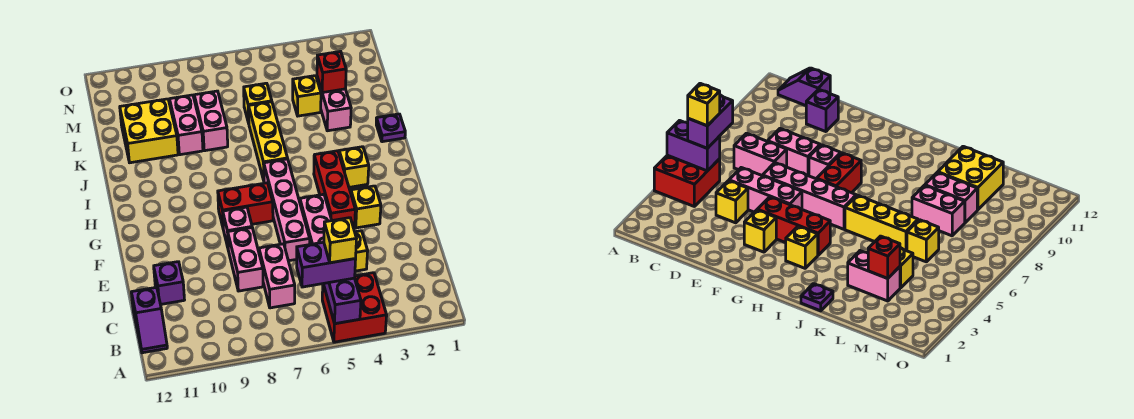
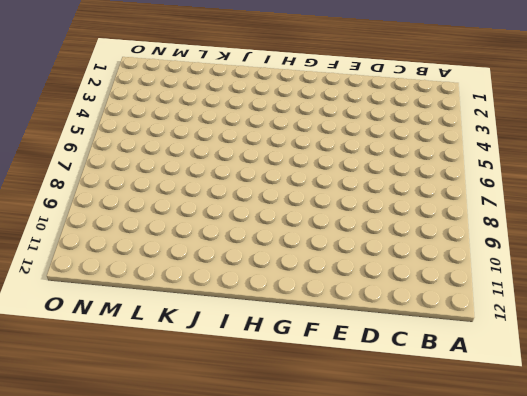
none -> red brick A4:B5 level 1
none -> purple slope B12:C12 level 1 top C
none -> pink brick C7:D7 level 1

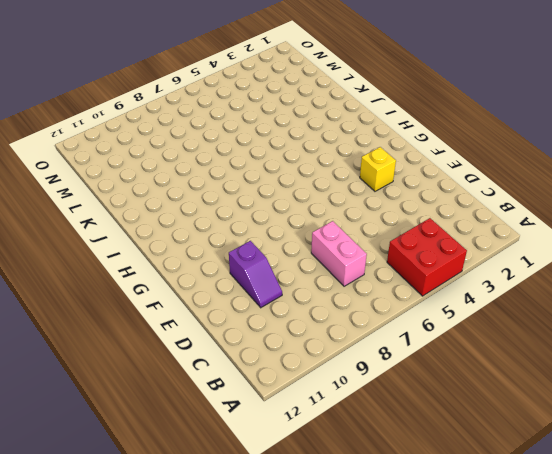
purple slope D10:E10 level 1 top E -> purple slope B12:C12 level 1 top C
none -> yellow brick D4 level 1
none -> pink brick D5:F5 level 1
none -> pink brick D8:E8 level 1

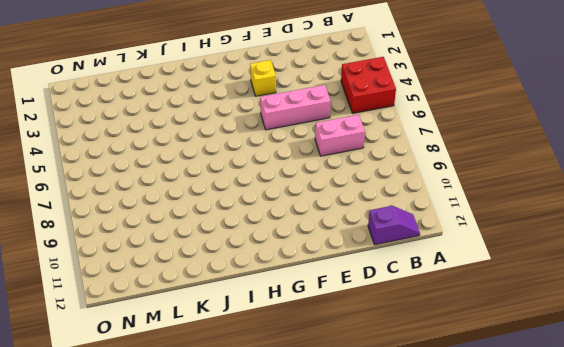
none -> yellow brick D4 level 1
none -> pink brick D8:E8 level 1
none -> purple brick D11 level 1

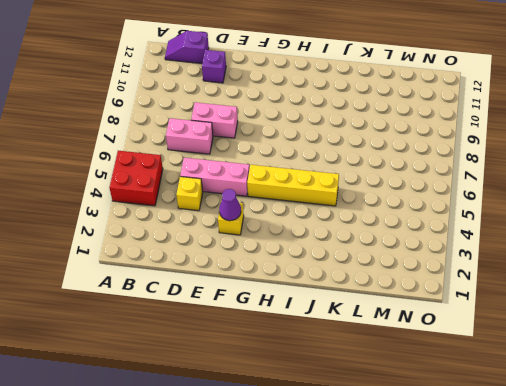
purple cone F3 level 2 -> none
yellow brick G5:J5 level 1 -> none
none -> pink brick E6:H6 level 1
none -> red brick F4:H4 level 1
none -> pink brick F8 level 1

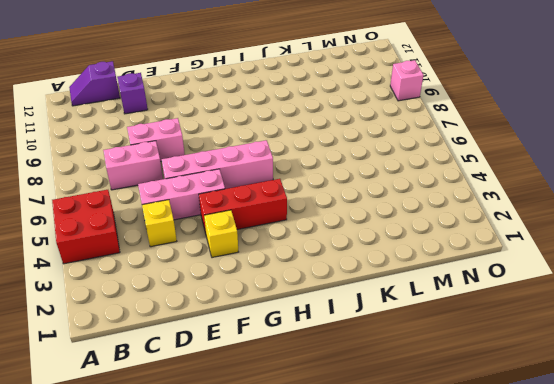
pink brick O9 level 1 -> pink brick F8 level 1
none -> red brick G7:G8 level 1
none -> yellow brick H3 level 1
none -> yellow brick I6:K6 level 1

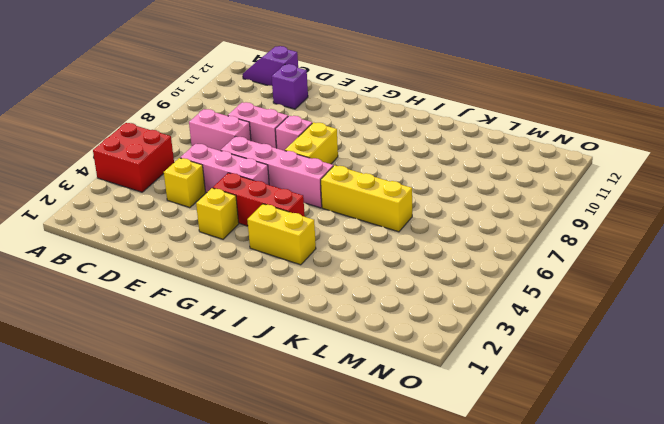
yellow brick G7:G8 level 1 -> red brick G7:G8 level 1
yellow brick H3:I3 level 1 -> yellow brick H3 level 1
none -> purple plate J1 level 1
none -> pink brick K3:L3 level 1
none -> pink brick K8:L8 level 1

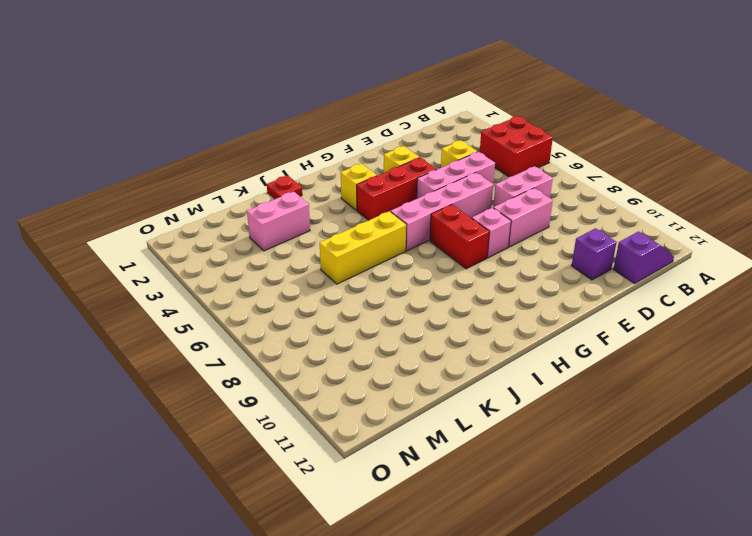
red plate J1 level 1 -> purple plate J1 level 1
none -> pink brick K8:L8 level 1
none -> pink brick K9:L9 level 1
none -> yellow brick K10:L11 level 1

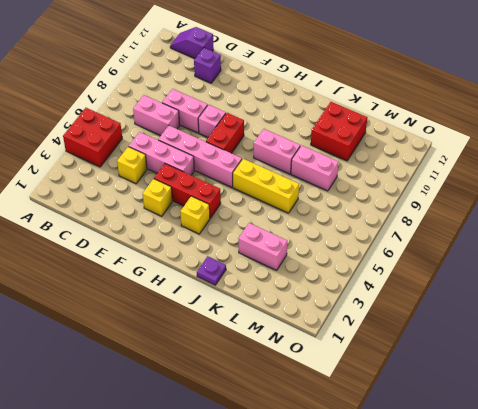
pink brick I8:J8 level 1 -> pink brick K9:L9 level 1
red brick K10:L11 level 1 -> yellow brick K10:L11 level 1
none -> yellow brick L4 level 1
none -> yellow brick L6 level 1
none -> purple brick A5:B5 level 2

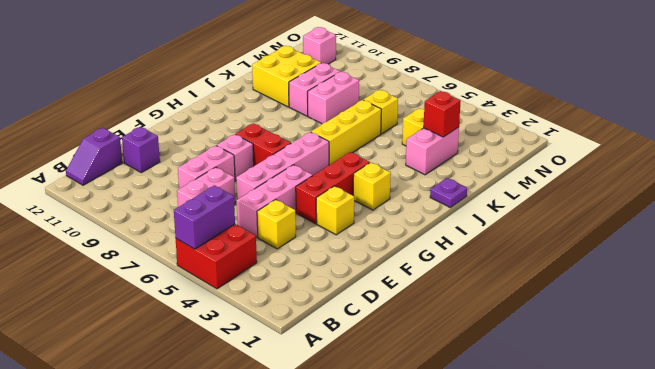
pink brick N11 level 1 -> none
none -> purple brick B5:B6 level 3
none -> yellow brick B5 level 4

